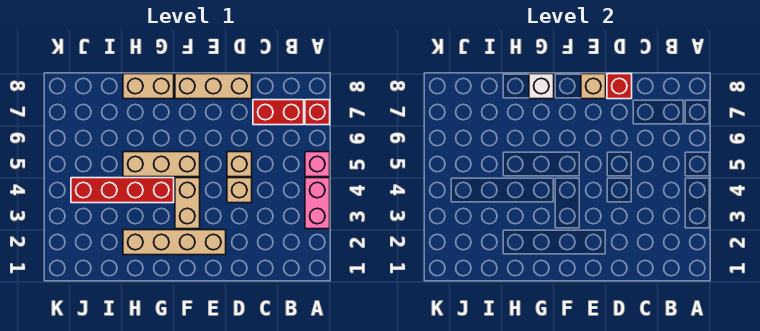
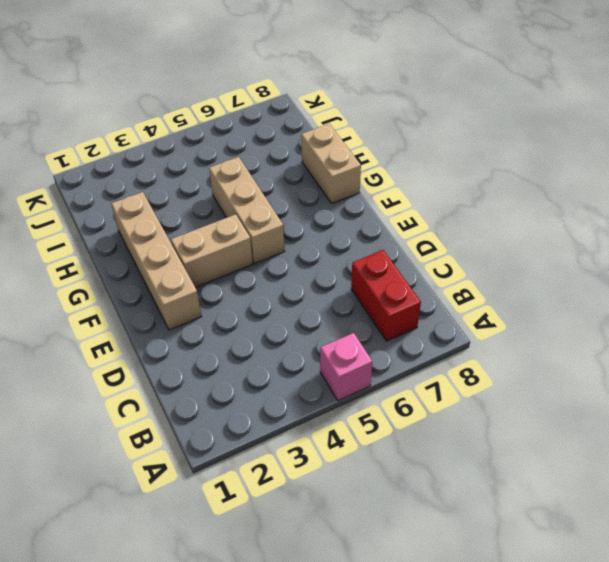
none -> pink brick A3:A4 level 1
none -> red brick A7 level 1
none -> tan brick D4 level 1

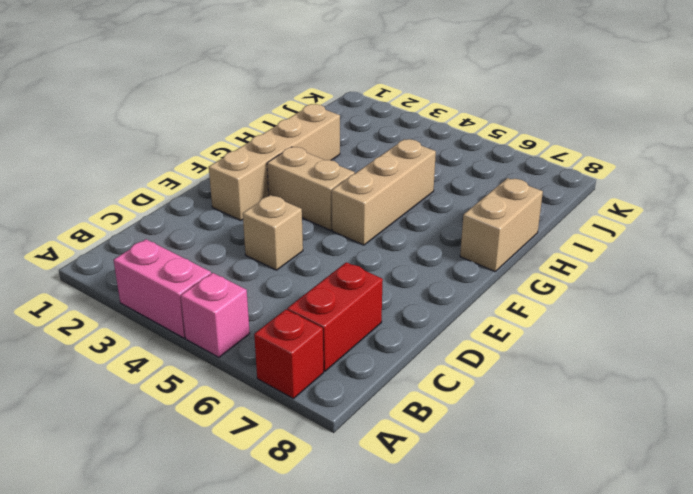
none -> tan brick D5 level 1
none -> tan brick D8:F8 level 1
none -> red brick G4:J4 level 1

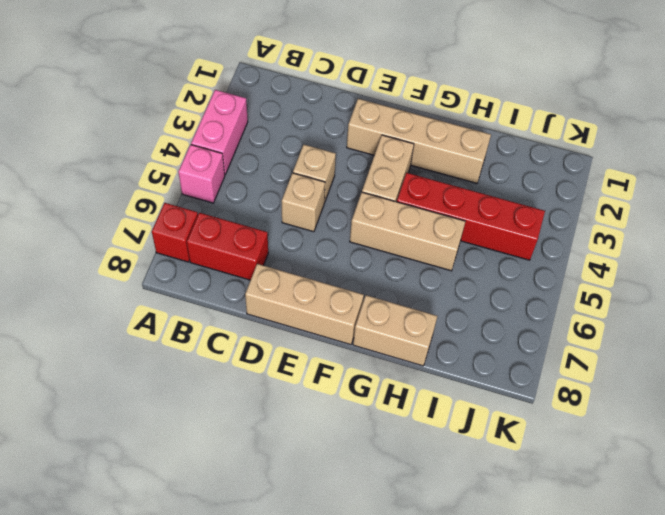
none -> red brick D8 level 2
none -> tan brick E8 level 2
none -> white brick G8 level 2

